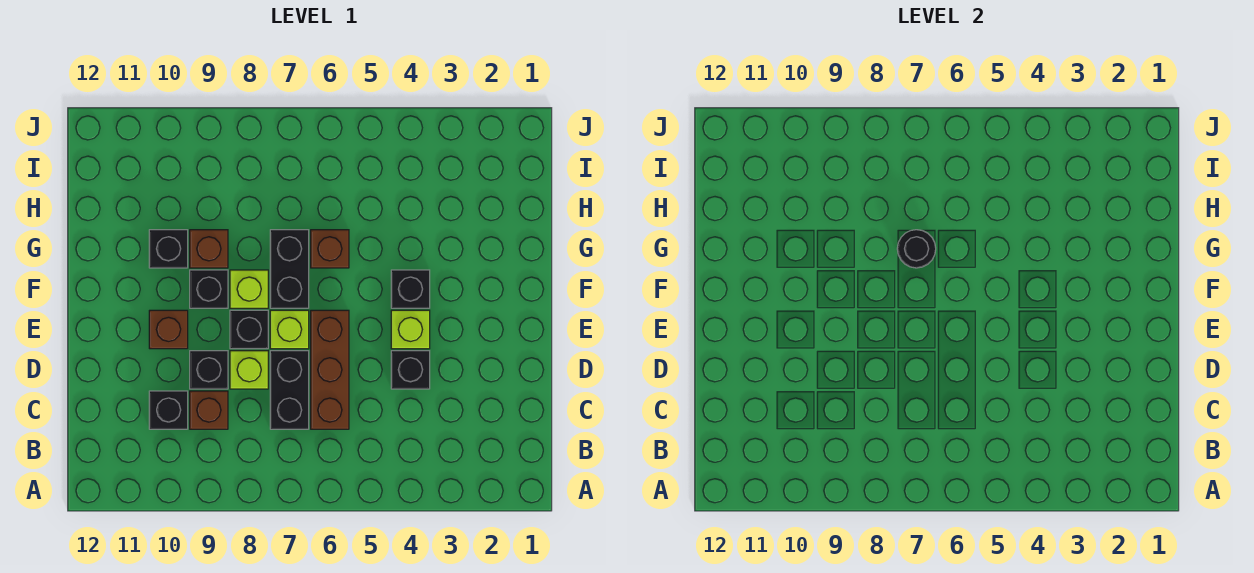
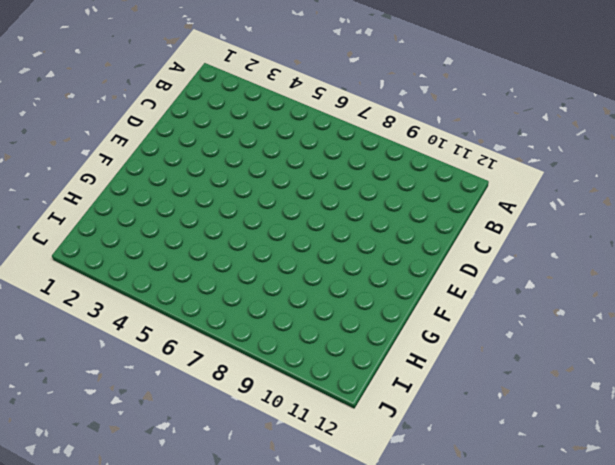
none -> brown brick C6:E6 level 1
none -> black brick C7:D7 level 1
none -> brown brick C9 level 1

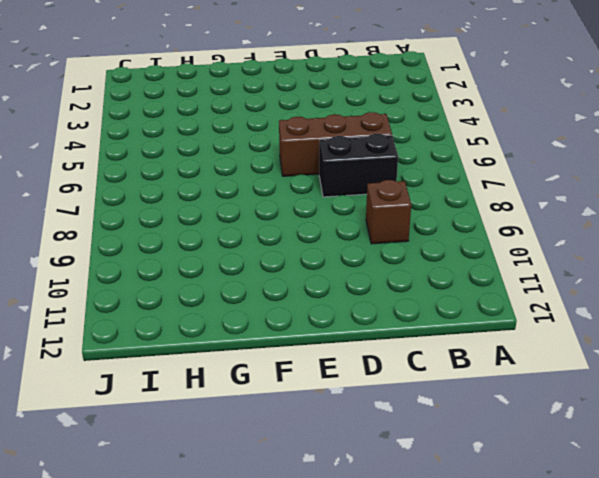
none -> black brick C10 level 1
none -> black brick D4 level 1
none -> lime brick D8 level 1

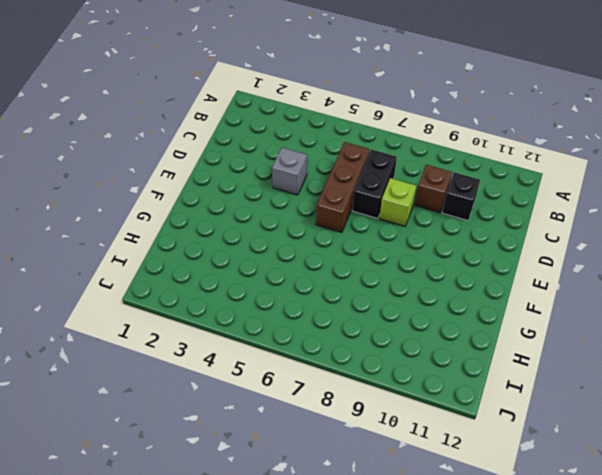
grey brick D4 level 1 -> black brick D4 level 1
none -> black brick D9 level 1
none -> lime brick E4 level 1
none -> lime brick E7 level 1

